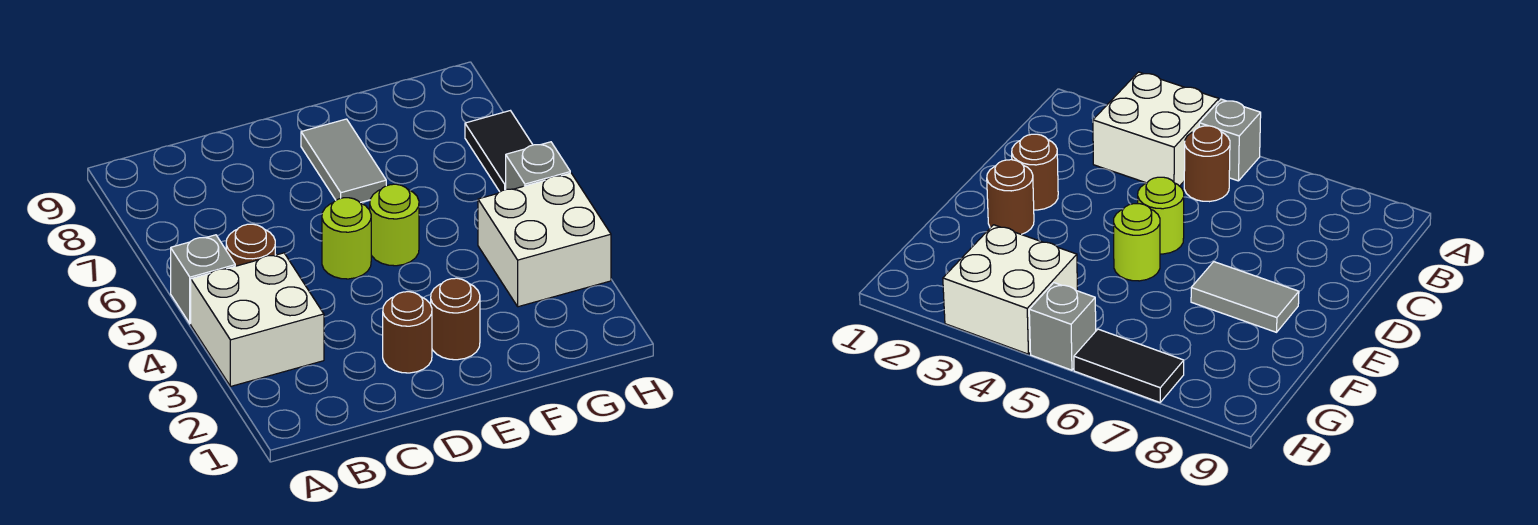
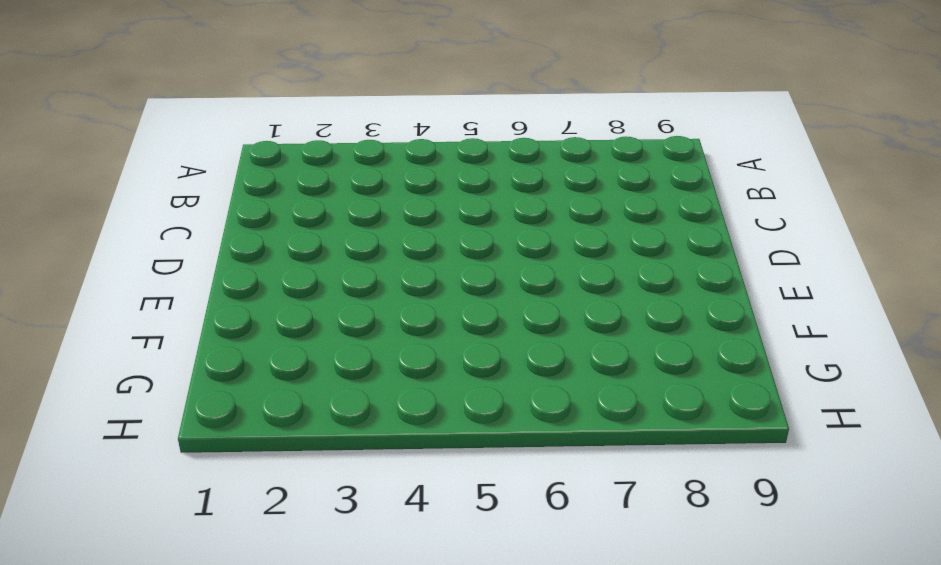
none -> white brick A3:B4 level 1
none -> grey brick A5 level 1

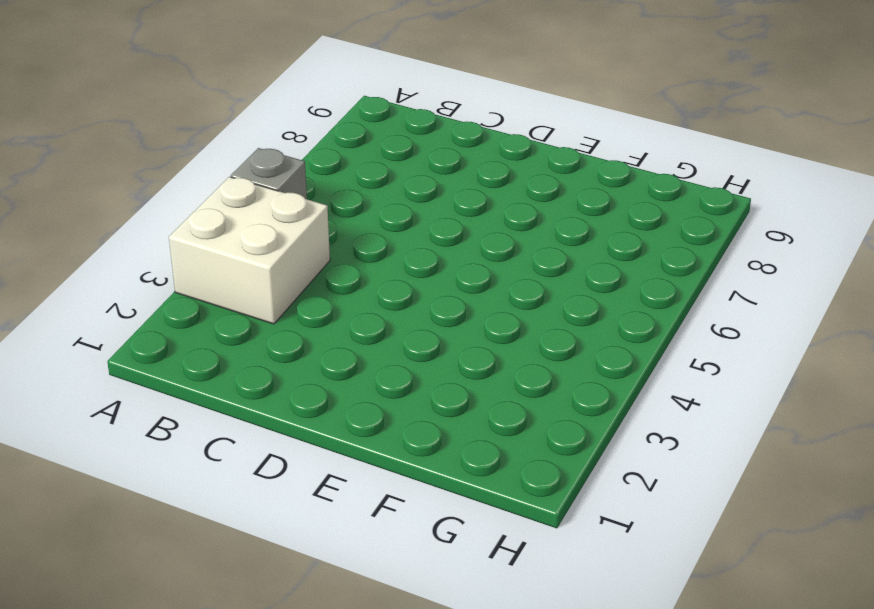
none -> brown round brick B5 level 1
none -> brown round brick D2 level 1

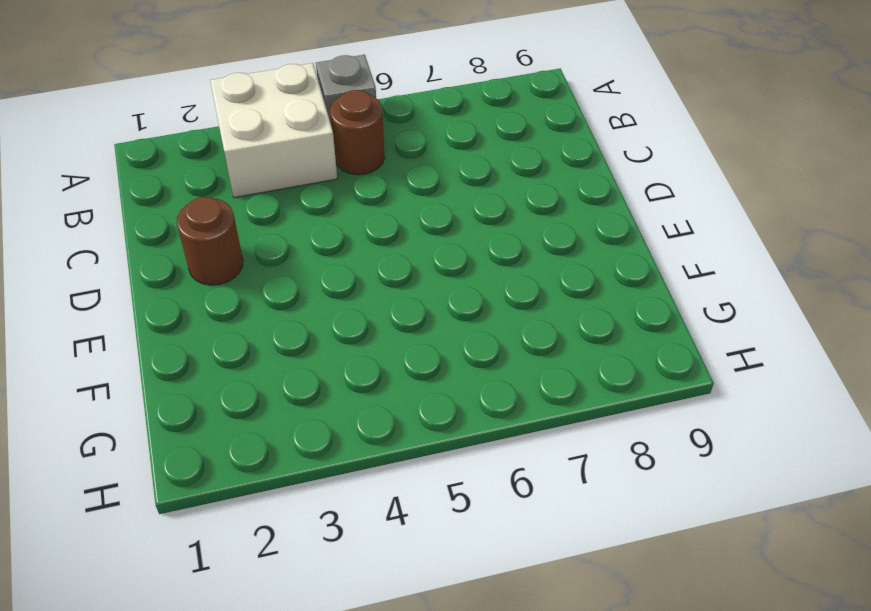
none -> lime round brick D5 level 1
none -> brown round brick E2 level 1

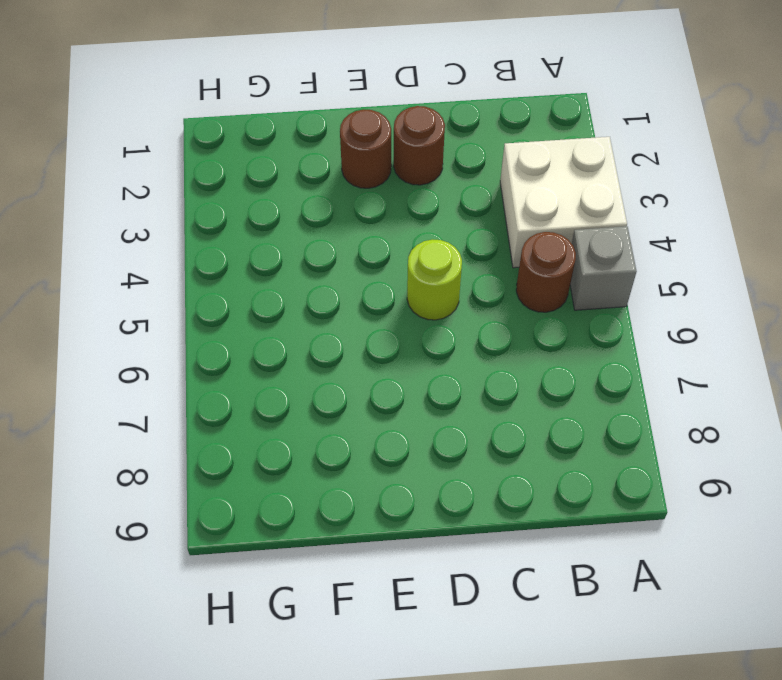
none -> lime round brick E5 level 1
none -> grey tile E7:E8 level 1

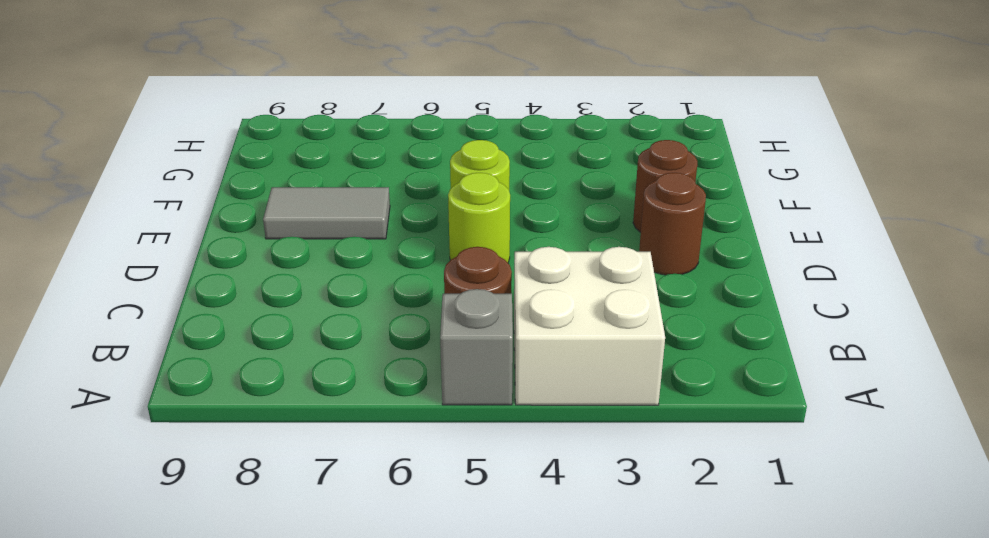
none -> white brick G3:H4 level 1
none -> grey brick H5 level 1

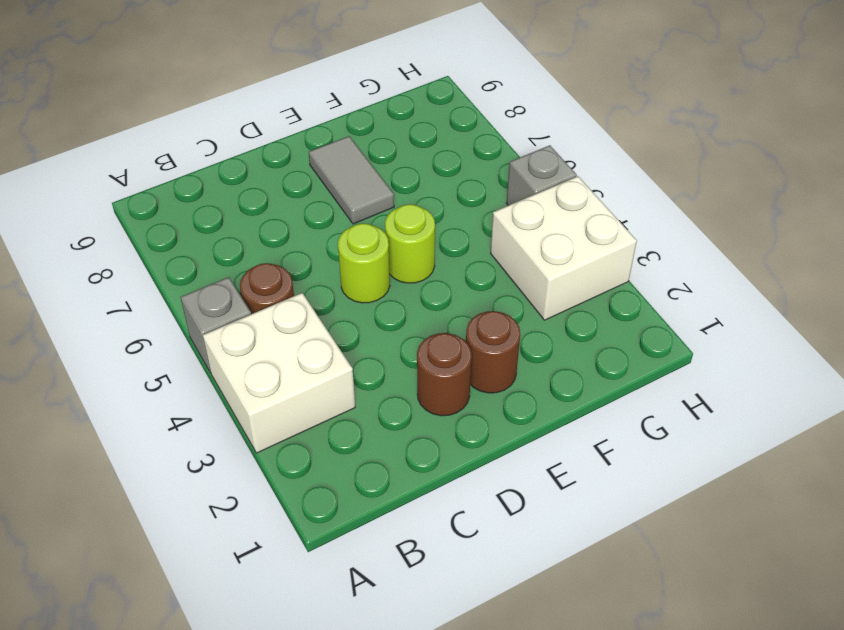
none -> black tile H6:H7 level 1

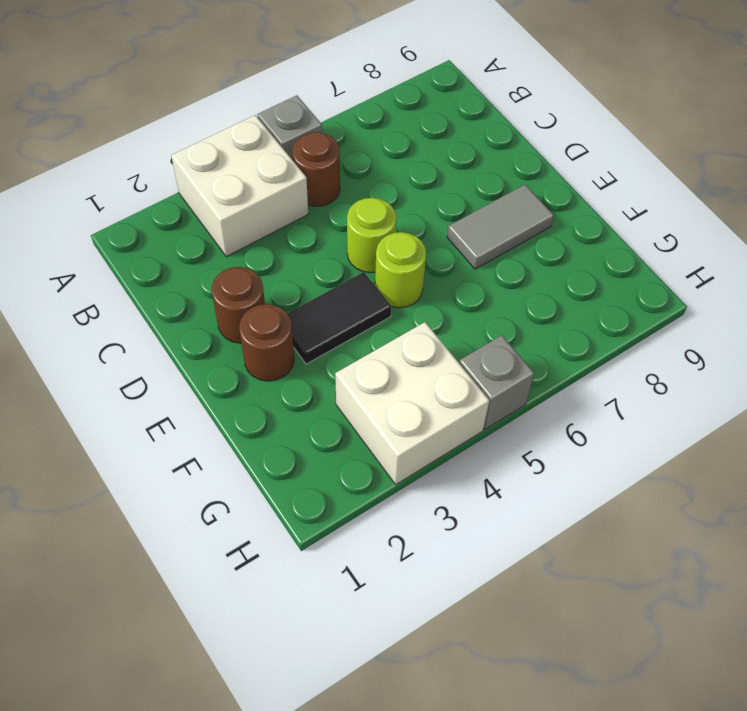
black tile E3:E4 level 1 -> black tile H6:H7 level 1

